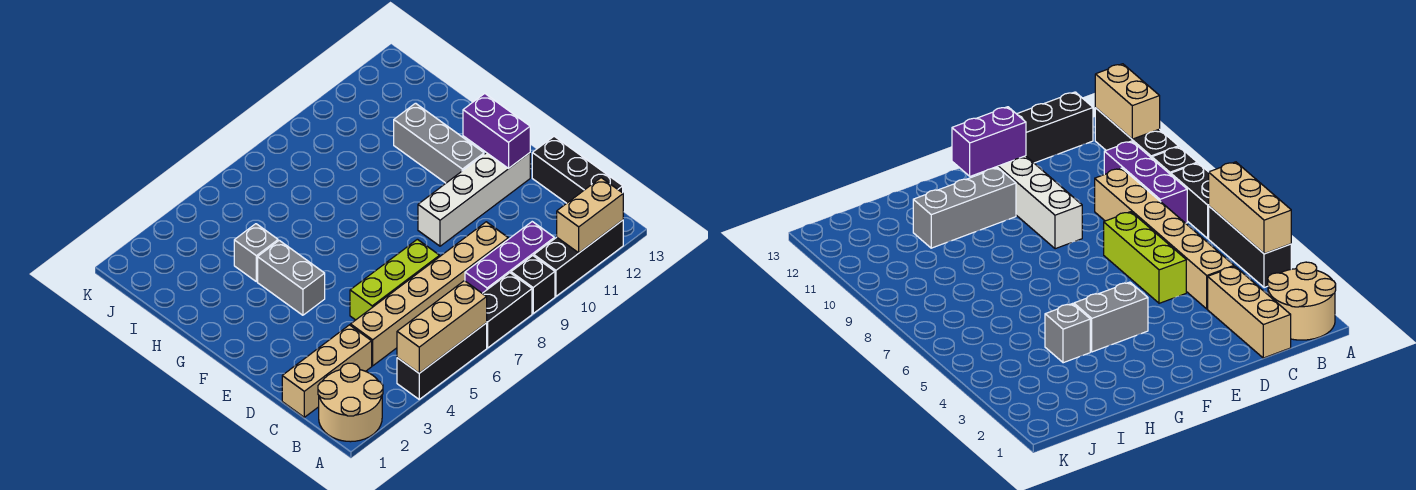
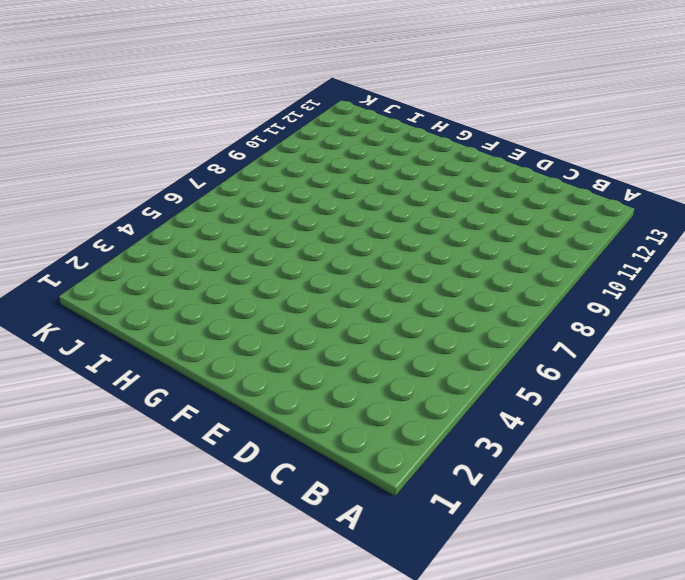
none -> tan round brick A1:B2 level 1
none -> black brick A4:A6 level 1
none -> black brick A7:A8 level 1

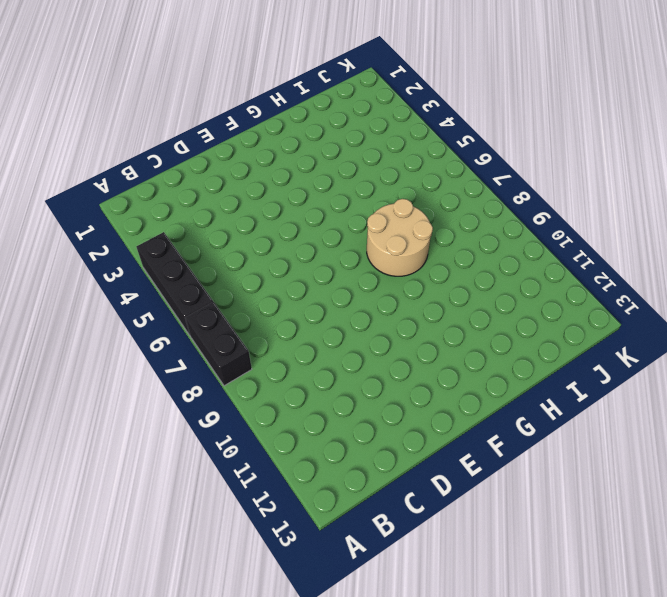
tan round brick G7:H8 level 1 -> tan round brick A1:B2 level 1
none -> black brick A9 level 1
none -> black brick A10:A12 level 1
none -> purple brick B8:B10 level 1

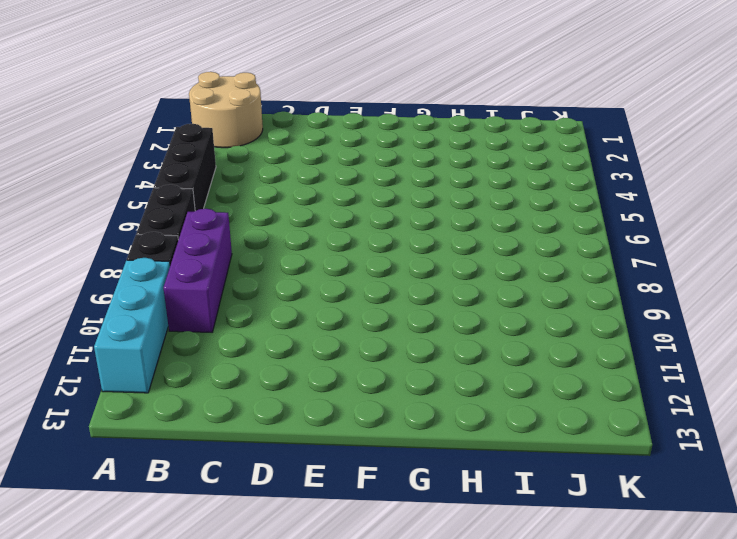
cyan brick A10:A12 level 1 -> black brick A10:A12 level 1
none -> black brick B13:D13 level 1
none -> tan brick C1:C3 level 1
none -> tan brick C4:C9 level 1

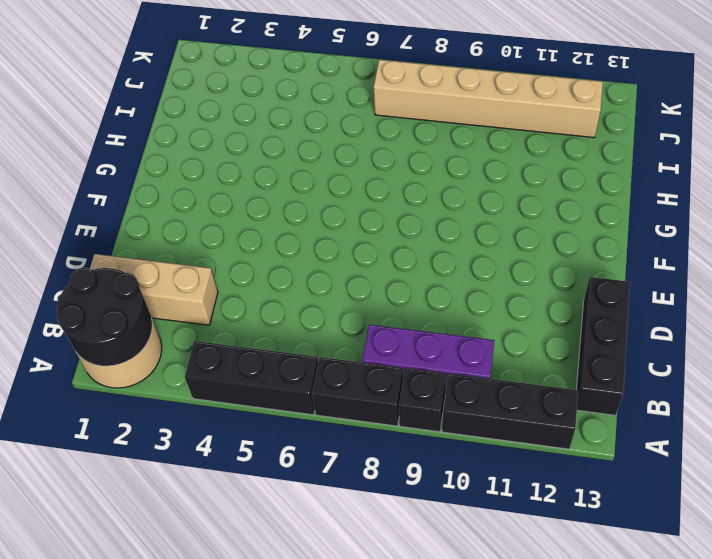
black round brick A1:B2 level 2 -> none
tan brick J7:J12 level 1 -> tan brick C4:C9 level 1
none -> lime brick D5:D7 level 1
none -> white brick E9:E12 level 1
none -> grey brick F4:G4 level 1

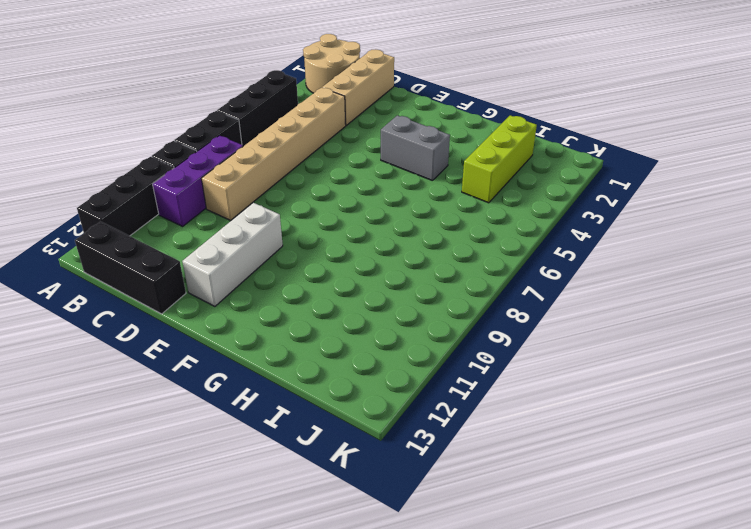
white brick E10:E12 level 1 -> white brick E9:E12 level 1
lime brick I2:I4 level 1 -> lime brick D5:D7 level 1
none -> grey brick F11:H11 level 1
none -> grey brick H4 level 1
none -> tan brick A4:A6 level 2

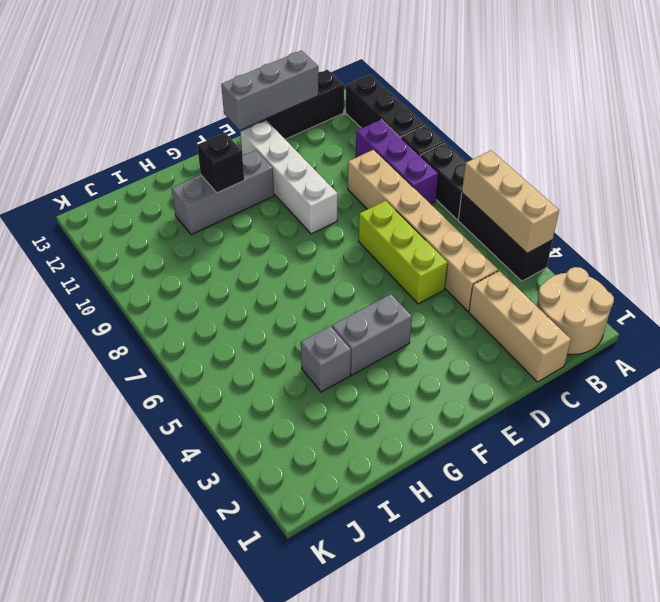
grey brick C13:E13 level 2 -> none
black brick G11 level 2 -> none
none -> tan brick A11:A12 level 2
none -> purple brick E12:F12 level 2

